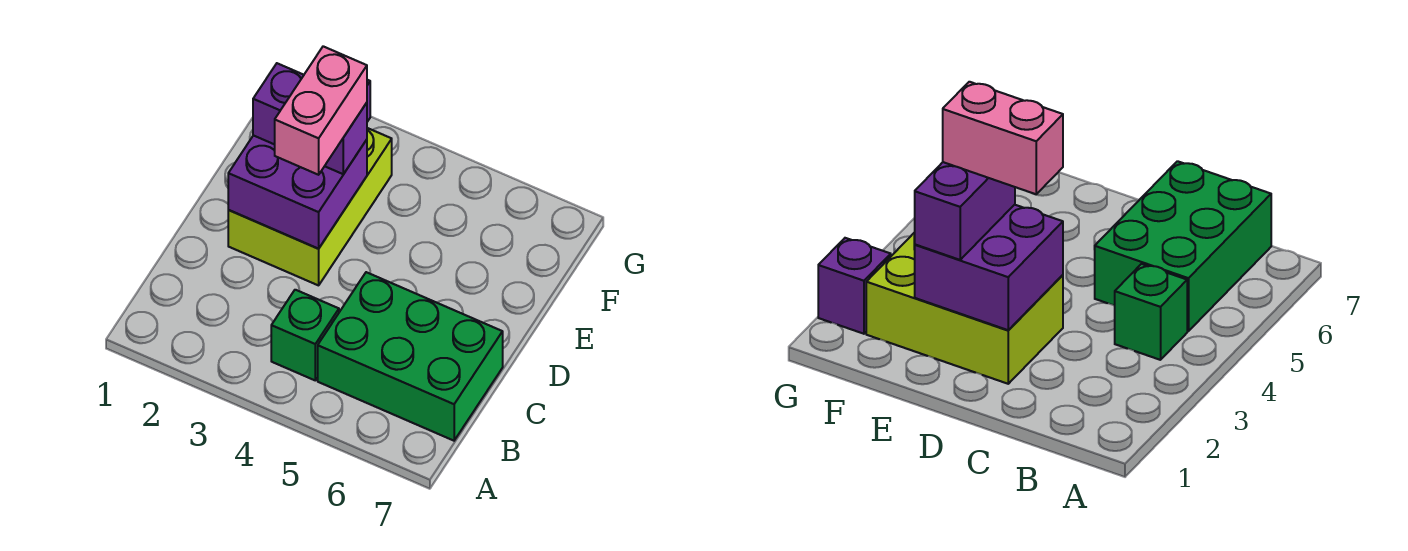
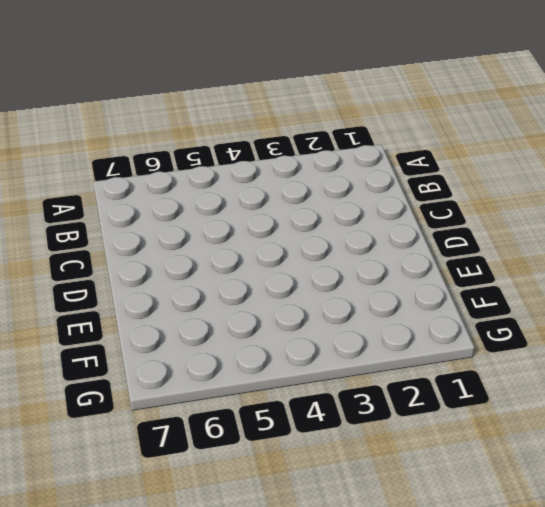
none -> green brick B4 level 1
none -> green brick B5:C7 level 1

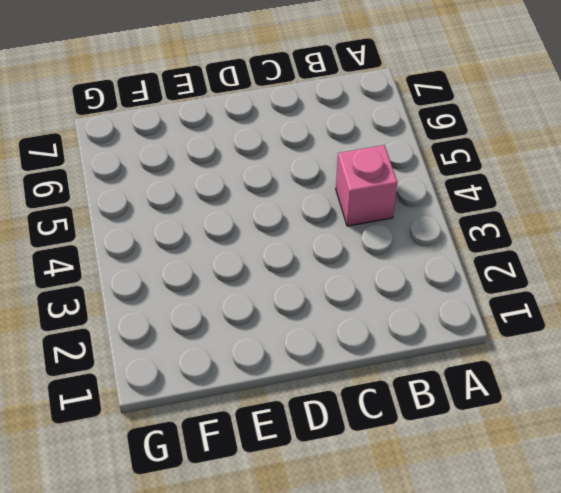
pink brick B4 level 1 -> green brick B4 level 1
none -> green brick B5:C7 level 1
none -> lime brick D2:F3 level 1

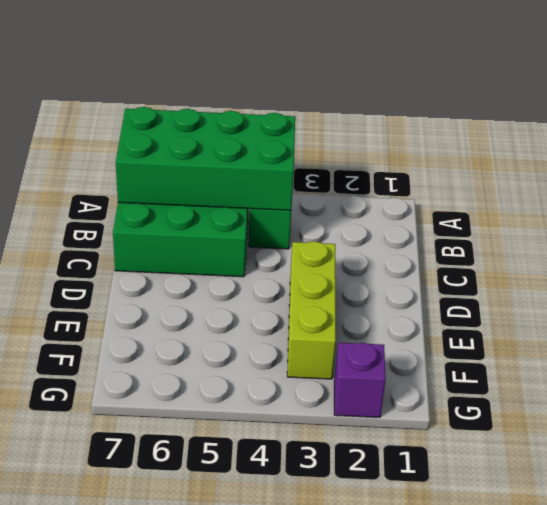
green brick A4:B7 level 2 -> none
lime brick D3:F3 level 1 -> lime brick D2:F3 level 1
none -> purple brick D2:E3 level 2
none -> purple brick E2:E3 level 3

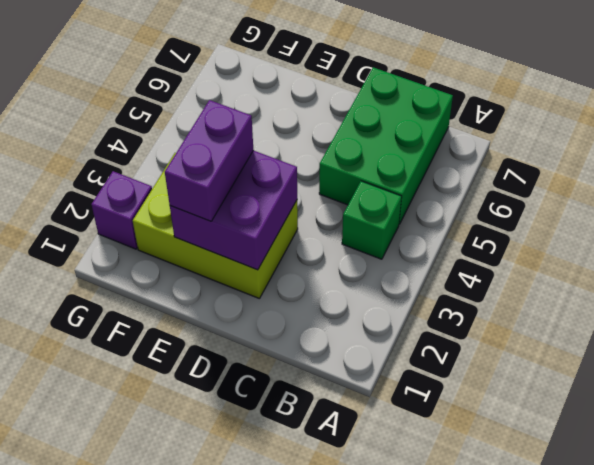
none -> pink brick D3:E3 level 4

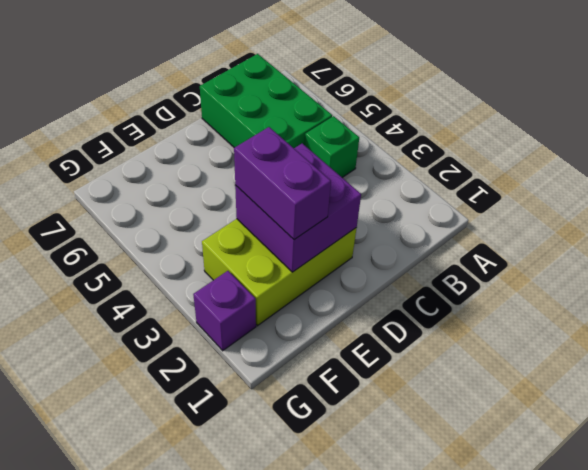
none -> pink brick D3:E3 level 4

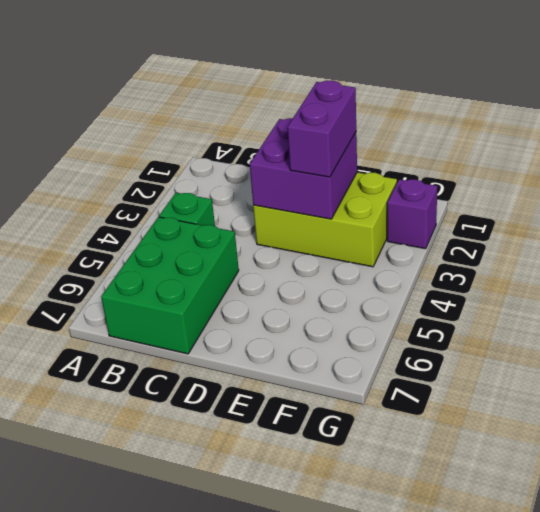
none -> pink brick D3:E3 level 4

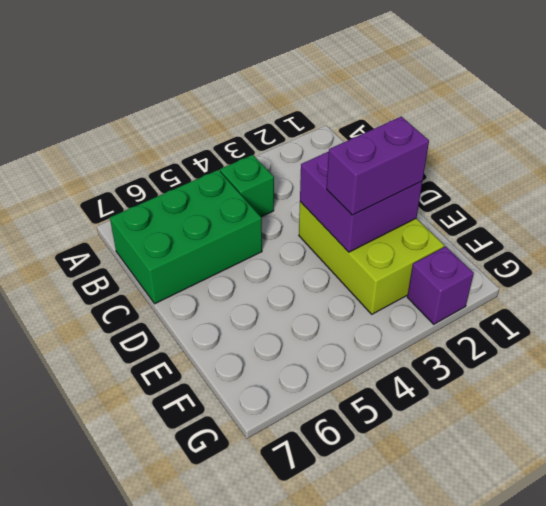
none -> pink brick D3:E3 level 4

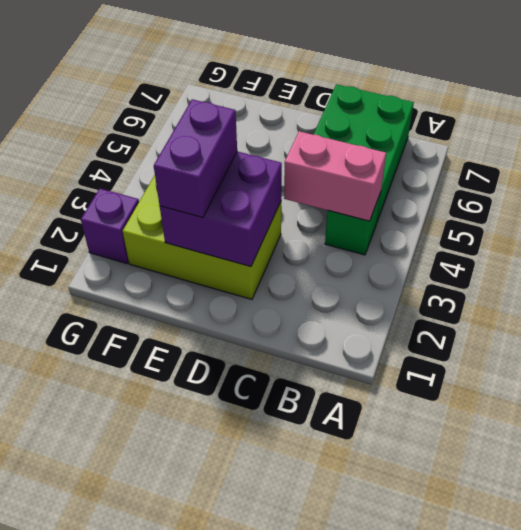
pink brick B4:C4 level 2 -> pink brick D3:E3 level 4

